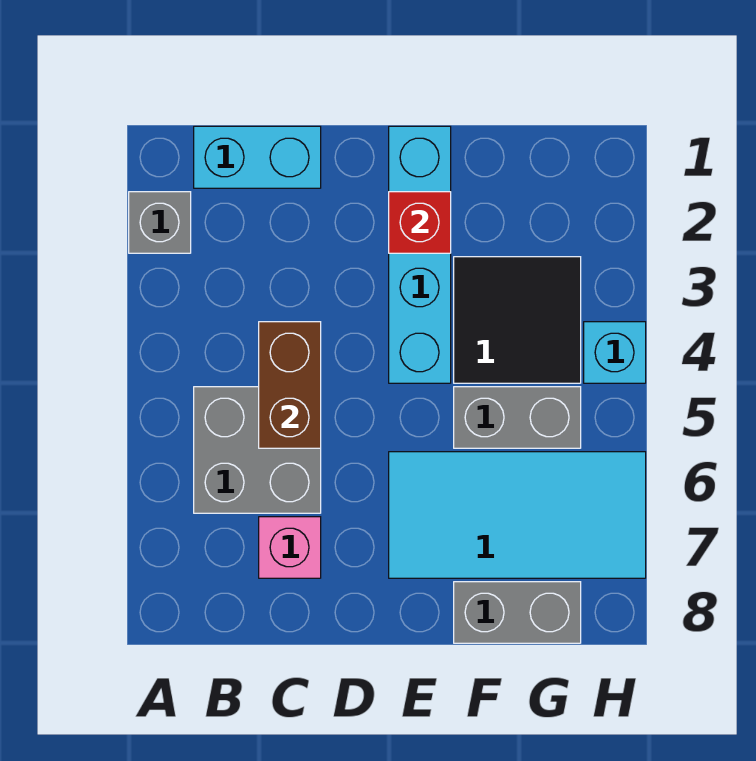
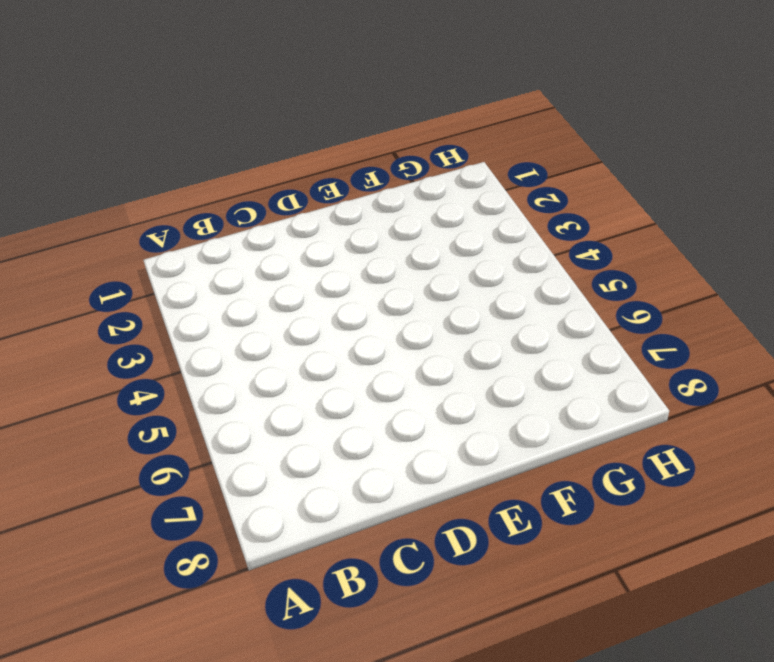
none -> grey brick A2 level 1
none -> cyan brick B1:C1 level 1
none -> grey brick B5:C6 level 1

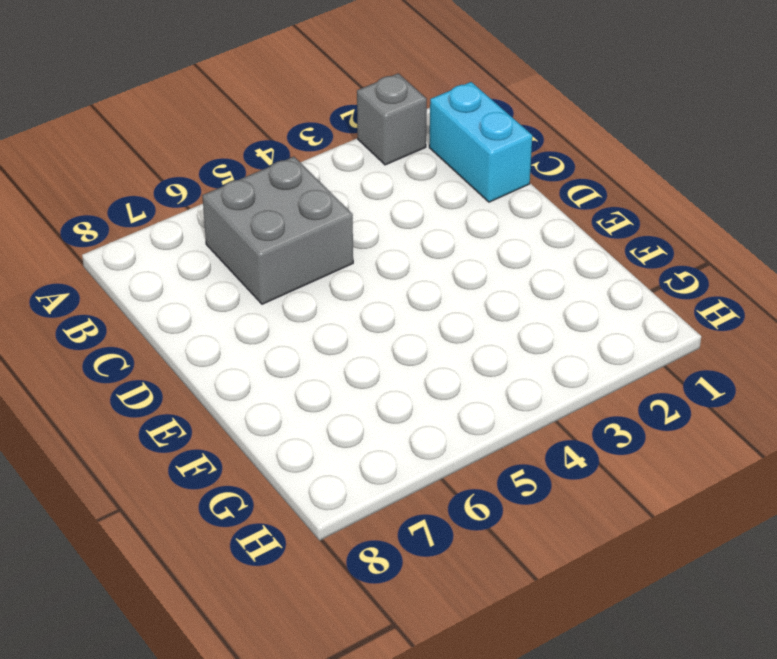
none -> pink brick C7 level 1
none -> cyan brick E1:E4 level 1
none -> cyan tile E6:H7 level 1

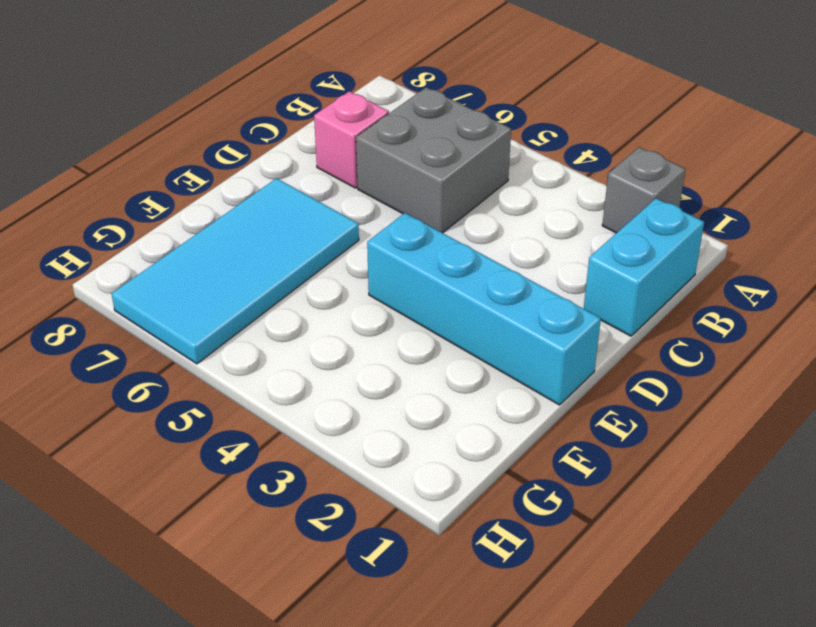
none -> black tile F3:G4 level 1
none -> grey brick F5:G5 level 1
none -> grey brick F8:G8 level 1

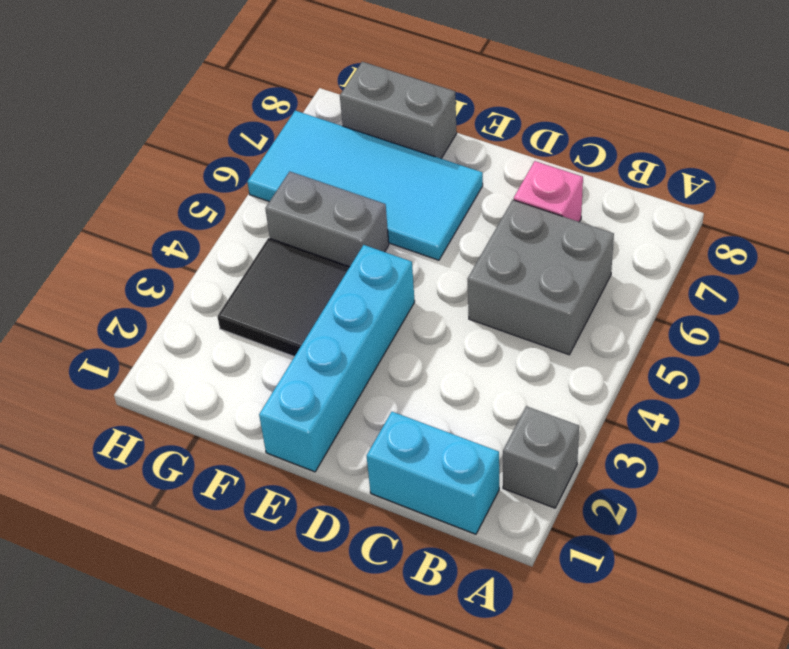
none -> cyan brick H4 level 1
none -> brown brick C4:C5 level 2
none -> red brick E2 level 2

